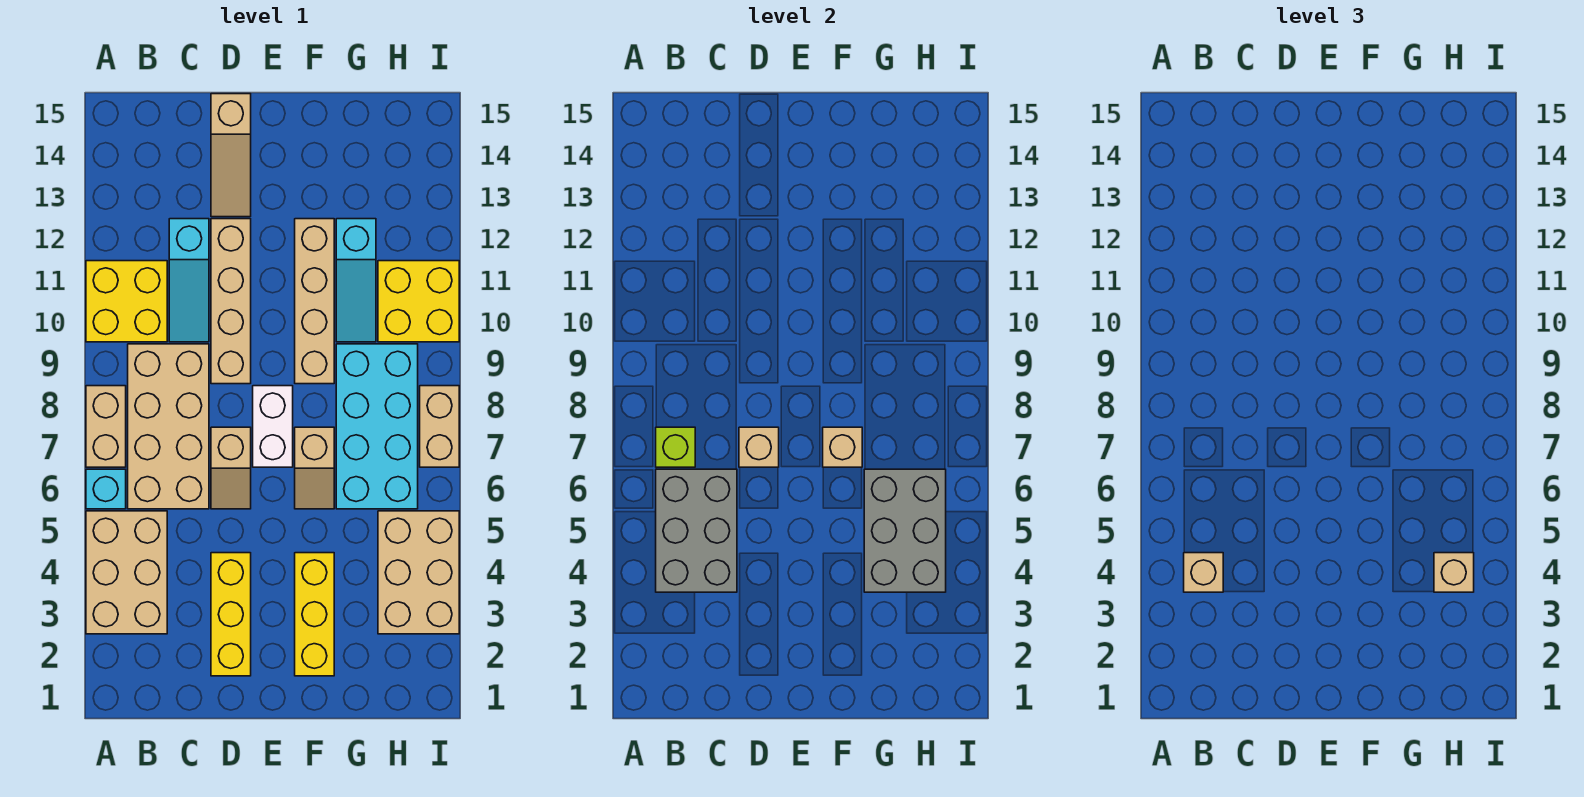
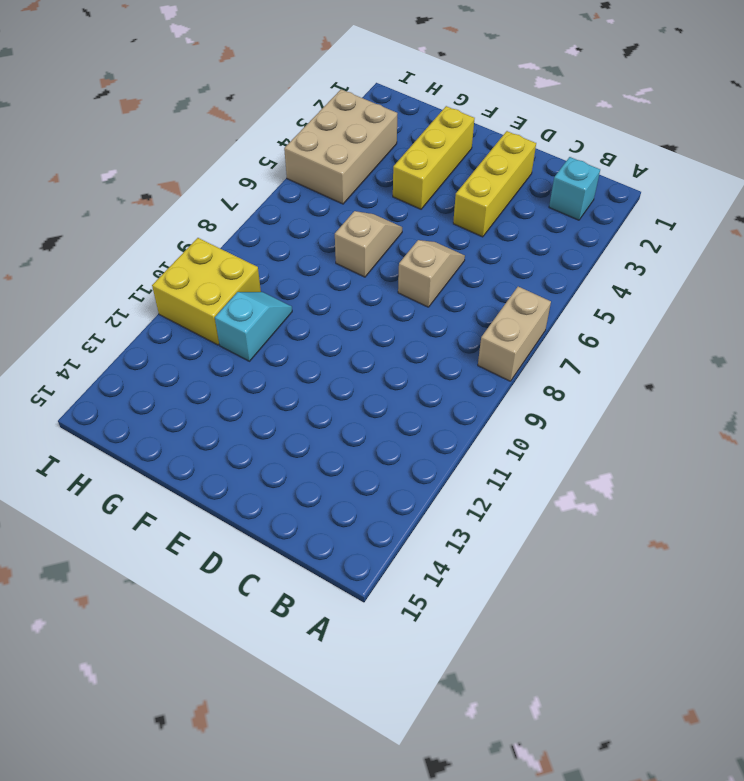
cyan brick B2 level 1 -> cyan brick A6 level 1
cyan slope G10:G11 level 1 top 11 -> cyan slope G10:G12 level 1 top 12
none -> tan brick A3:B5 level 1
none -> yellow brick A10:B11 level 1
none -> tan brick B6:C9 level 1

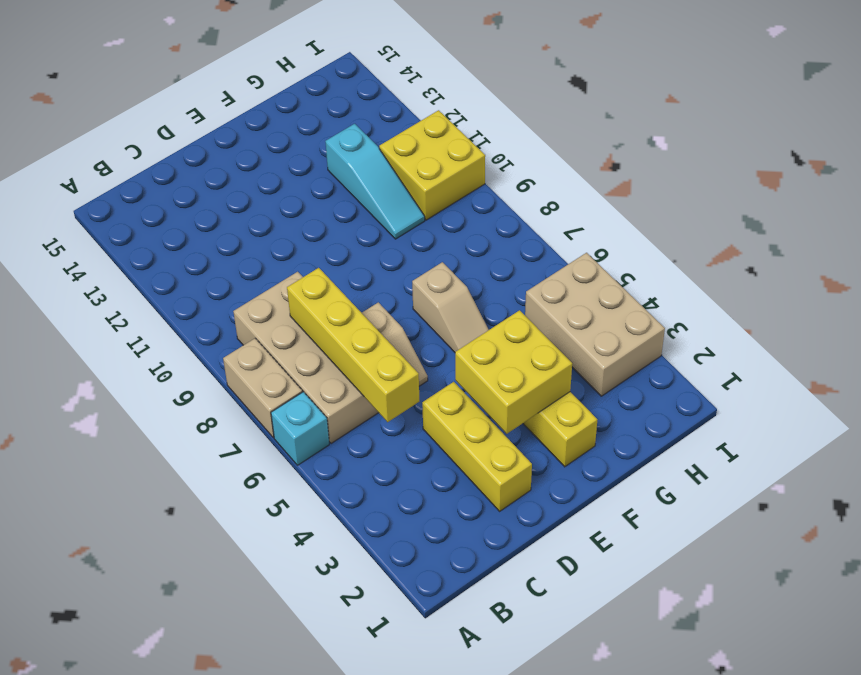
yellow brick C5:C8 level 2 -> grey brick B4:C6 level 2
yellow brick E3:F4 level 2 -> yellow brick A10:B11 level 1
none -> tan brick A3:B5 level 1
none -> cyan slope C10:C12 level 1 top 12
none -> tan brick D9:D12 level 1

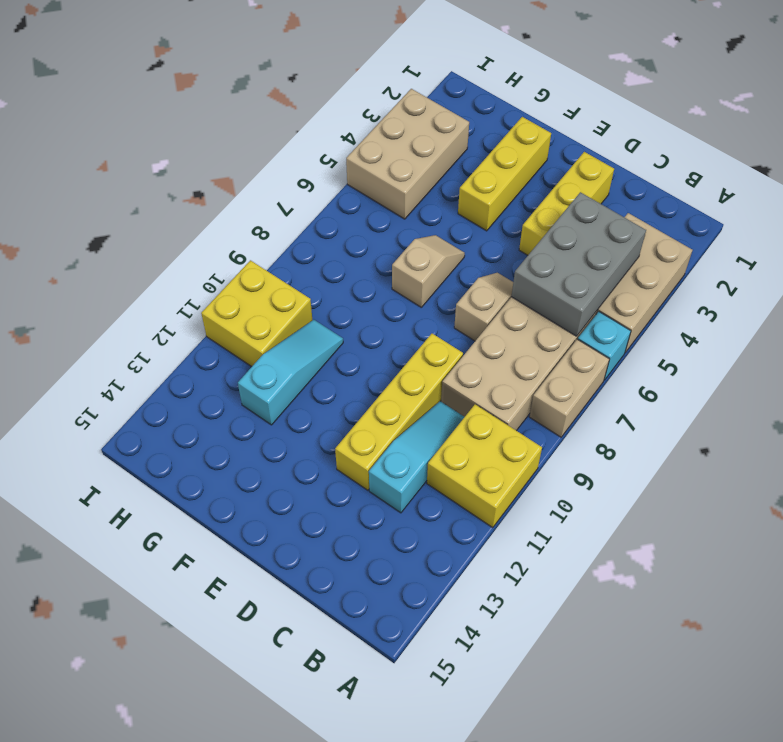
yellow brick D9:D12 level 1 -> tan brick D9:D12 level 1
none -> tan slope D13:D15 level 1 top 15
none -> white brick E7:E8 level 1
none -> tan brick F9:F12 level 1

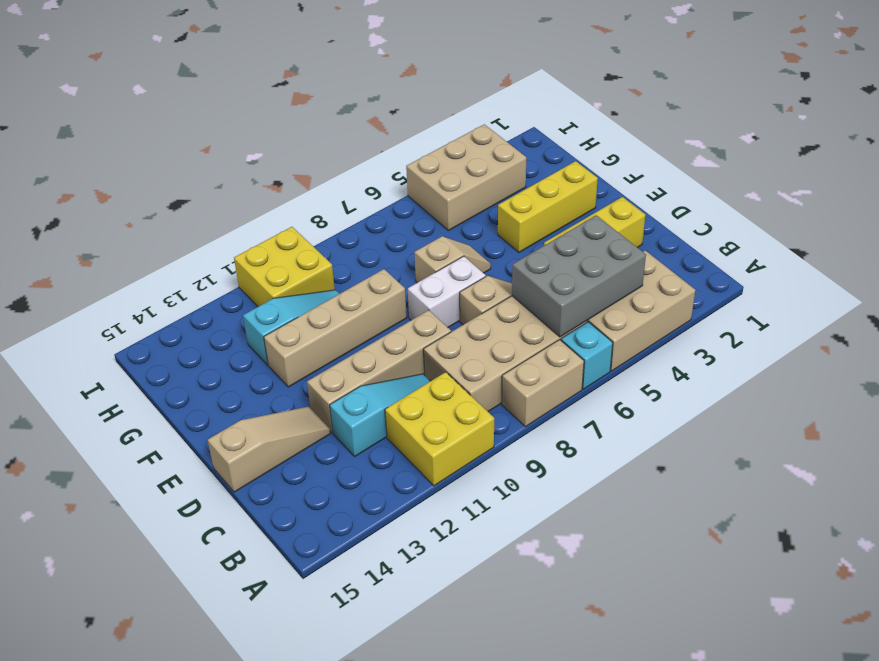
none -> cyan brick G6:H9 level 1
none -> tan brick I7:I8 level 1
none -> lime brick B7 level 2

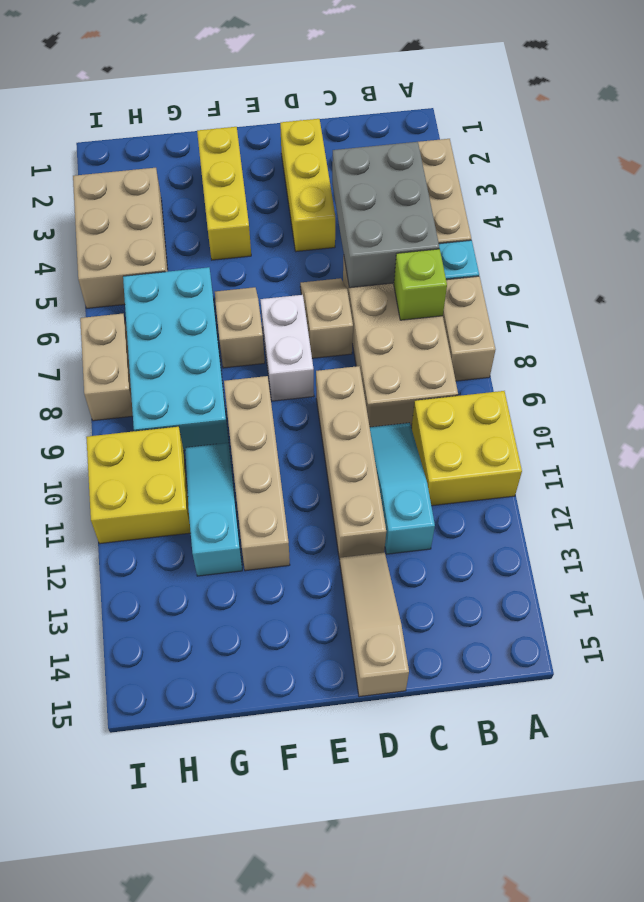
none -> tan brick D7 level 2
none -> tan brick F7 level 2
none -> grey brick G4:H6 level 2

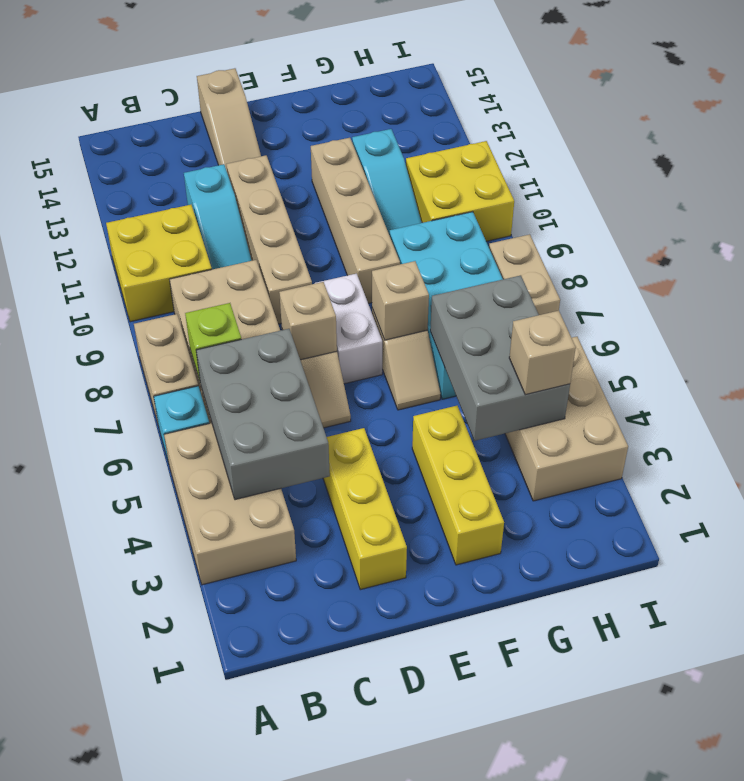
none -> tan brick B4 level 3

